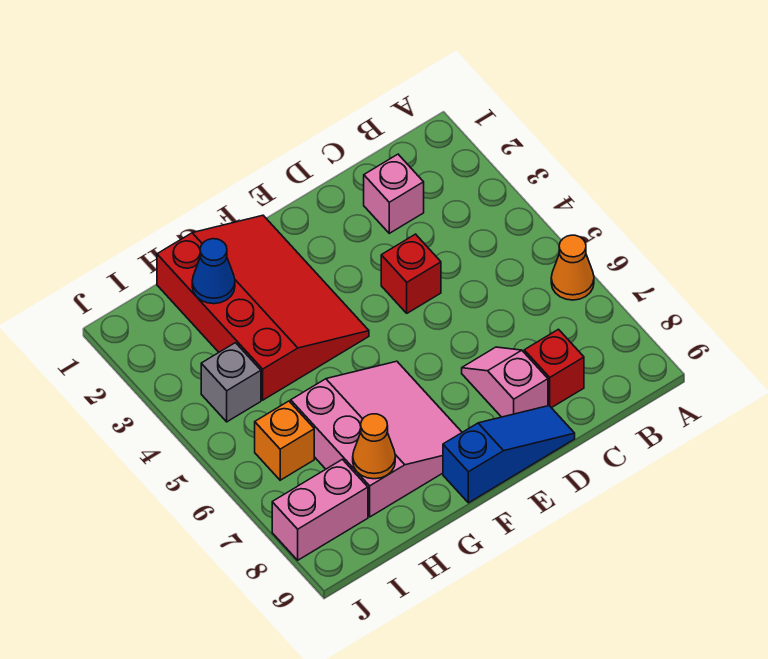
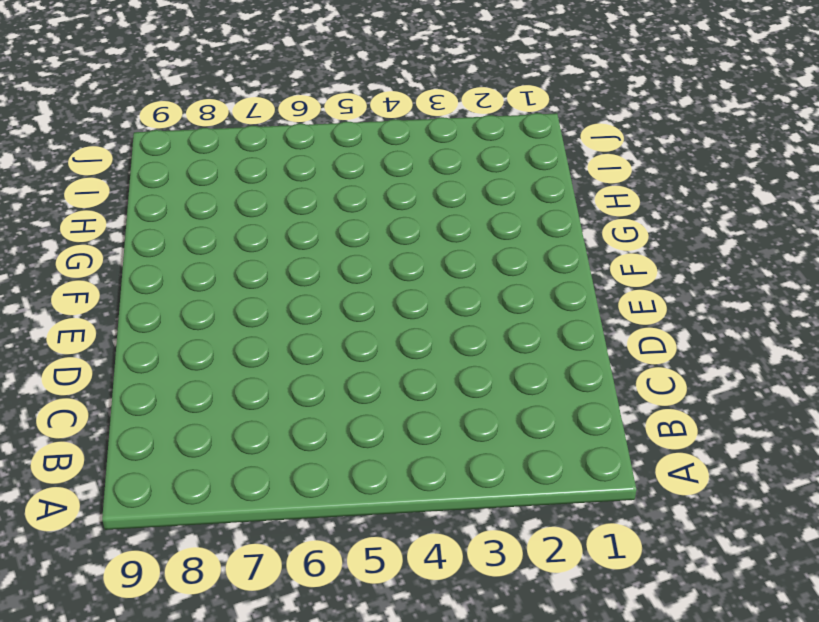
none -> orange cone A6 level 1
none -> pink brick C2 level 1
none -> red brick C8 level 1

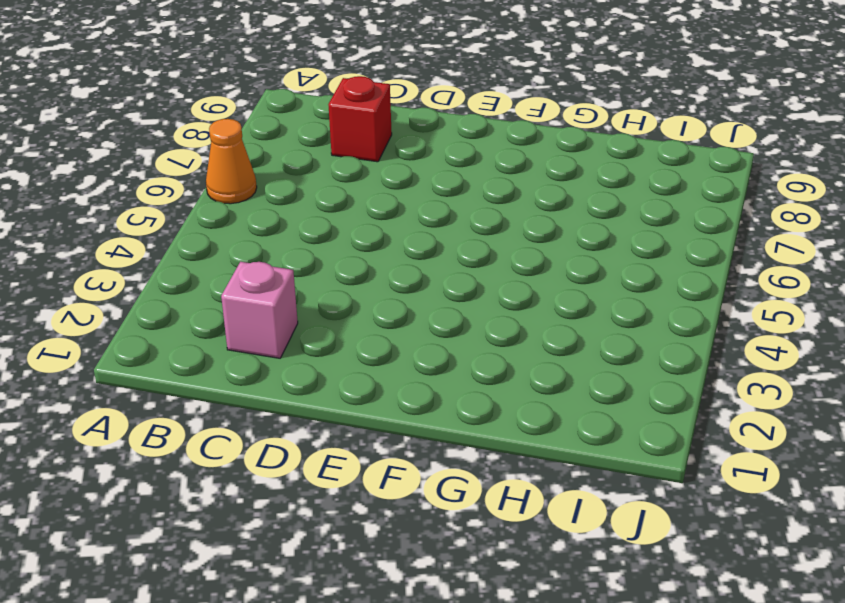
none -> red brick D4 level 1
none -> pink slope D7:D8 level 1 top 8
none -> blue slope D9:F9 level 1 top F

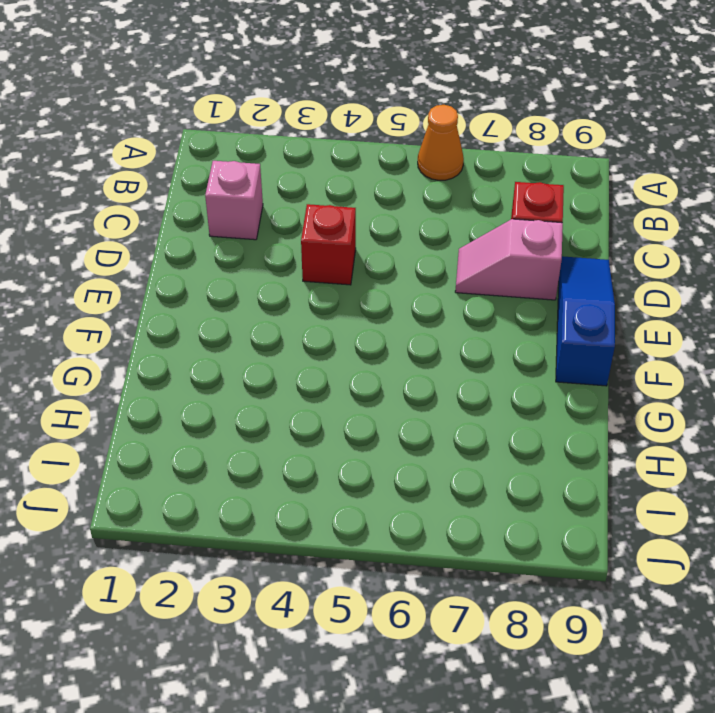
none -> red slope F1:H4 level 1 top H
none -> pink slope F6:H8 level 1 top H
none -> grey brick I4 level 1

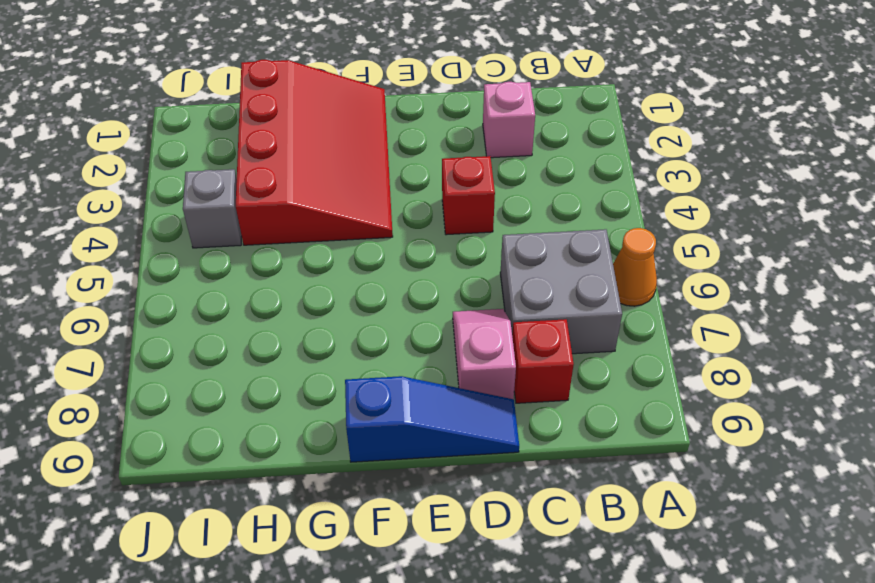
grey brick B6:C7 level 1 -> none
none -> pink slope F6:H8 level 1 top H
none -> orange brick I6 level 1
none -> pink brick I8:J8 level 1

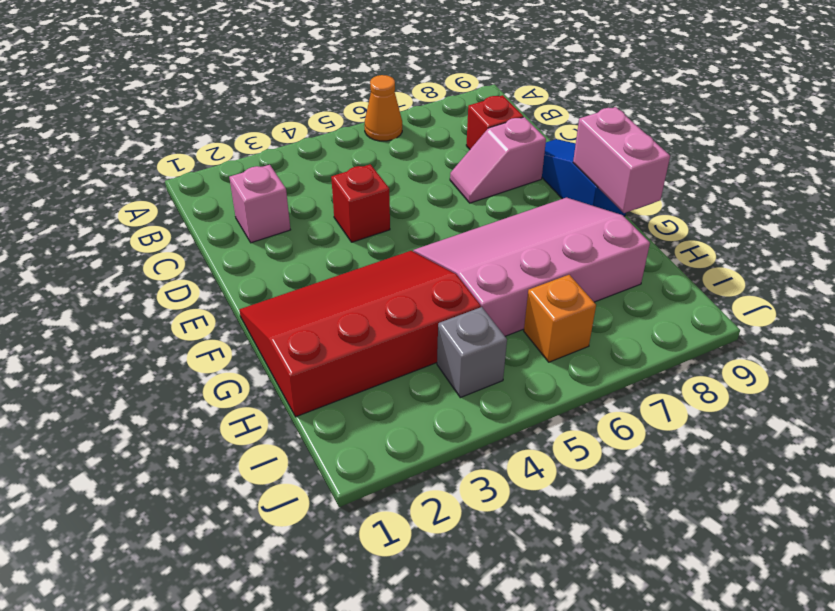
pink slope F5:H8 level 1 top H -> pink slope F6:H8 level 1 top H
pink brick F9:G9 level 2 -> pink brick I8:J8 level 1
none -> blue cone H2 level 2
none -> orange cone H8 level 2

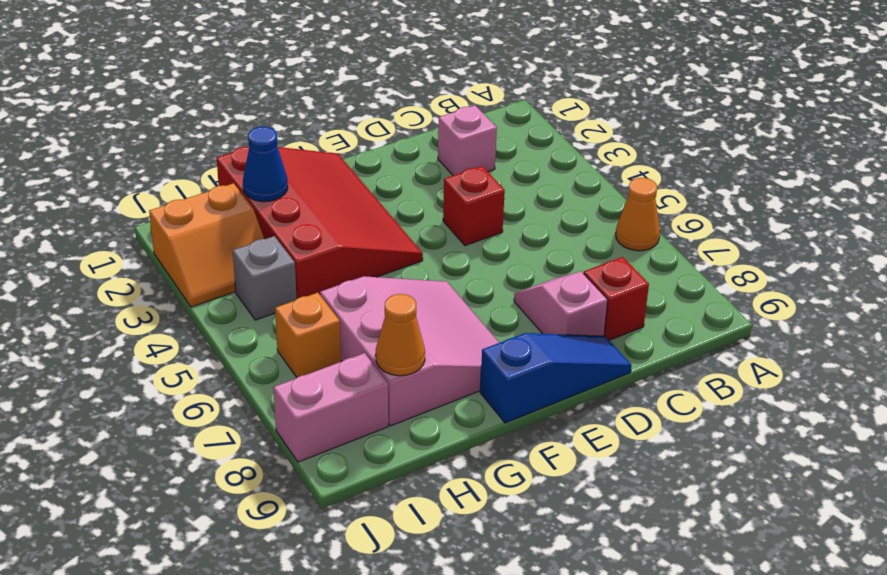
orange slope I2:J3 level 1 top 2 -> none

